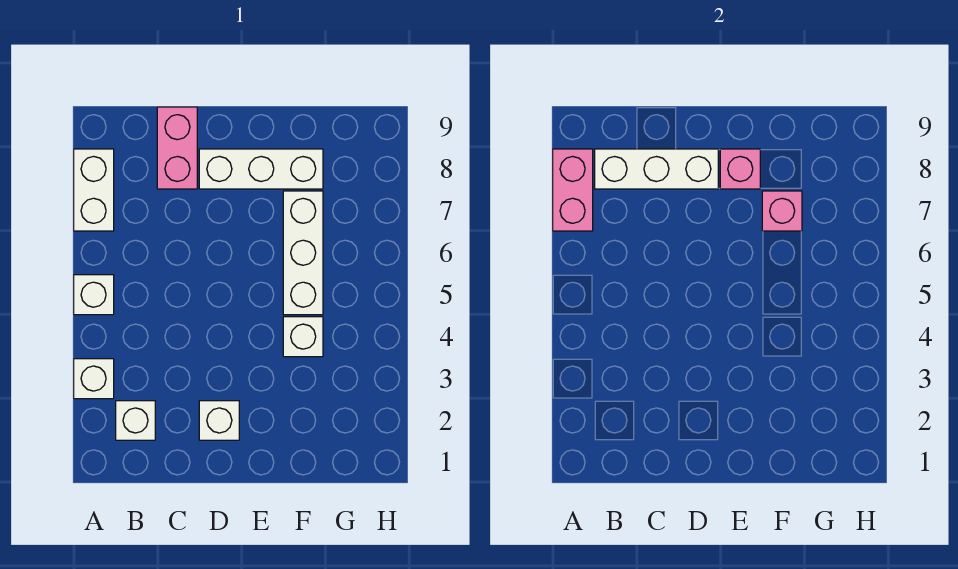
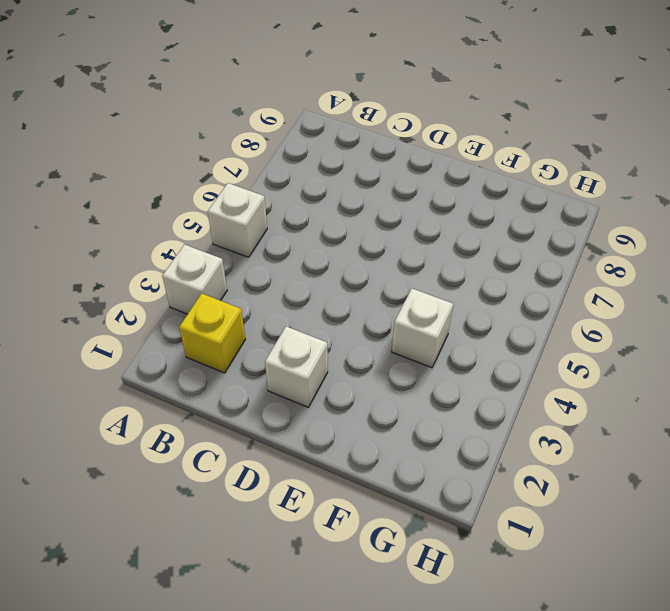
yellow brick B2 level 1 -> white brick B2 level 1
none -> white brick A7:A8 level 1
none -> pink brick C8:C9 level 1
none -> white brick D8:F8 level 1

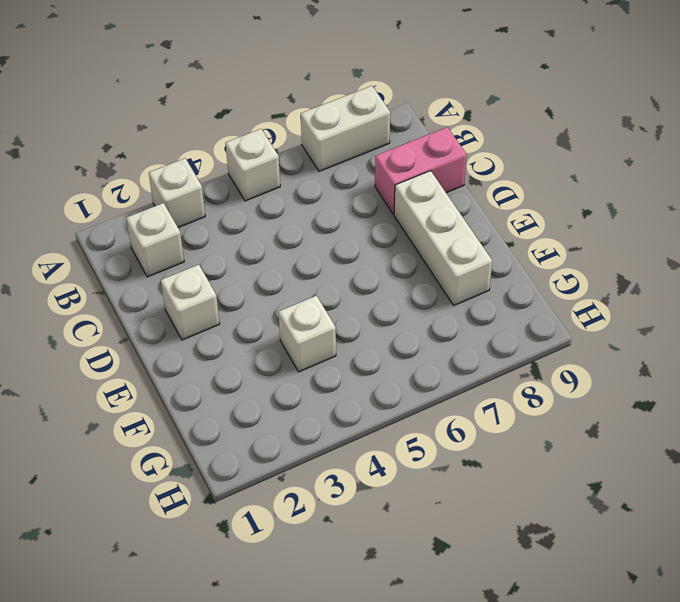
none -> white brick F5:F7 level 1
none -> pink brick A7:A8 level 2
none -> white brick B8:D8 level 2

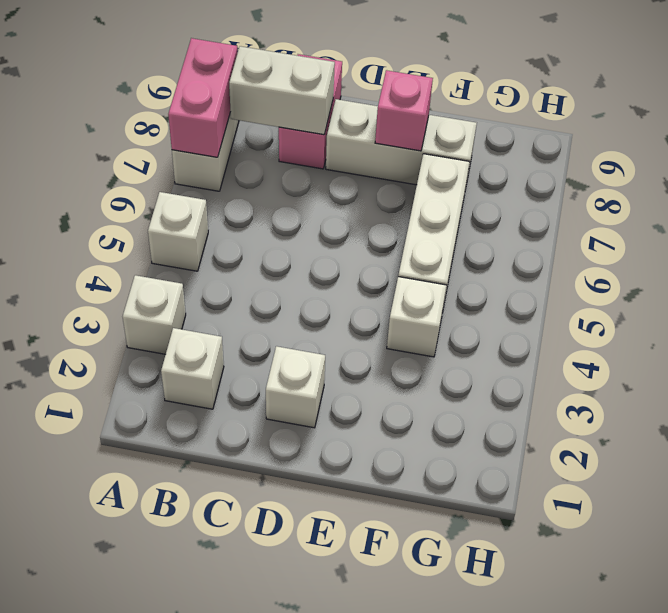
white brick B8:C8 level 2 -> white brick B8:D8 level 2
none -> pink brick F7 level 2

